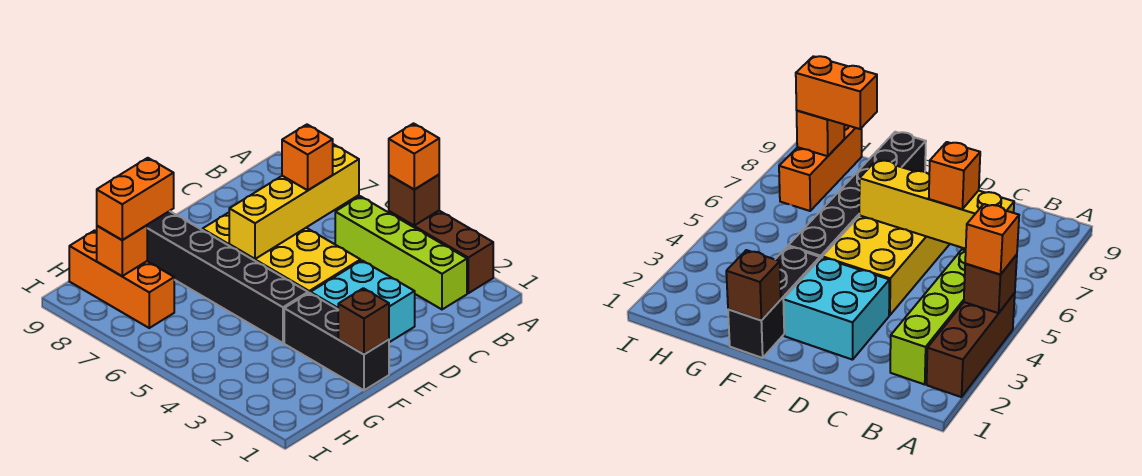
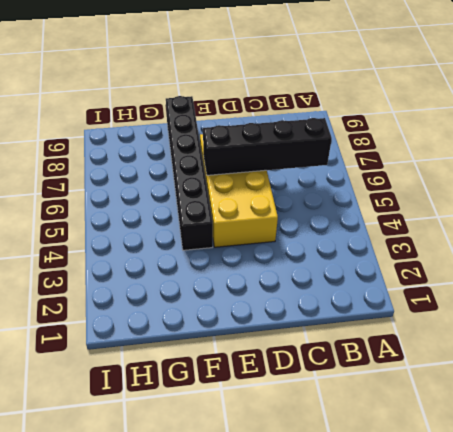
black brick B6:E6 level 2 -> yellow brick B6:E6 level 2
none -> brown brick A2:A4 level 1
none -> lime brick B2:B5 level 1
none -> cyan brick D2:E3 level 1

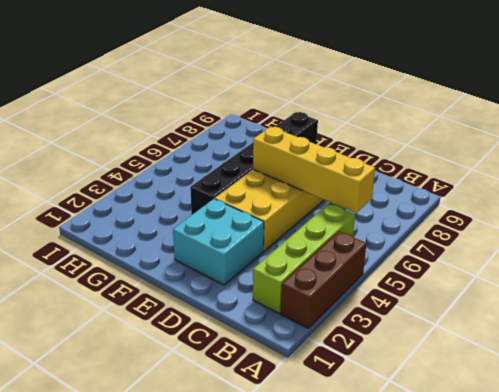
none -> black brick F1:F3 level 1
none -> orange brick H7:H9 level 1
none -> brown brick A4 level 2

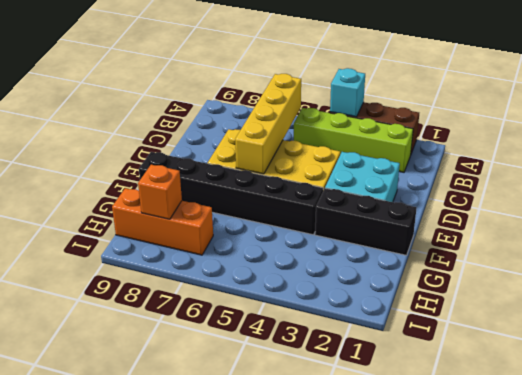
cyan brick A4 level 2 -> brown brick A4 level 2
none -> brown brick F1 level 2
none -> orange brick A4 level 3
none -> orange brick C6 level 3

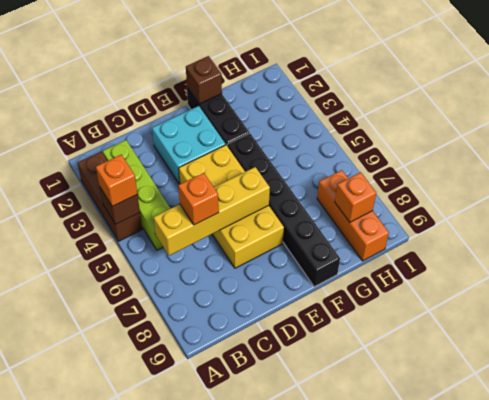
none -> orange brick G8:H8 level 3

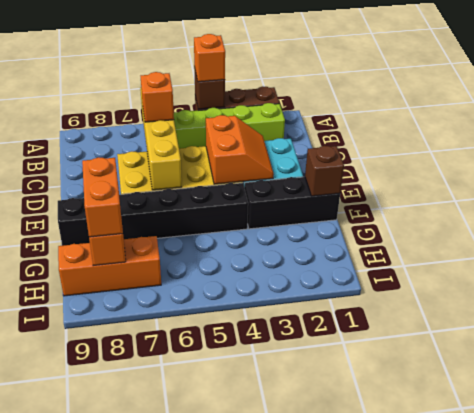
orange slope D3:E4 level 2 top 4 -> none

